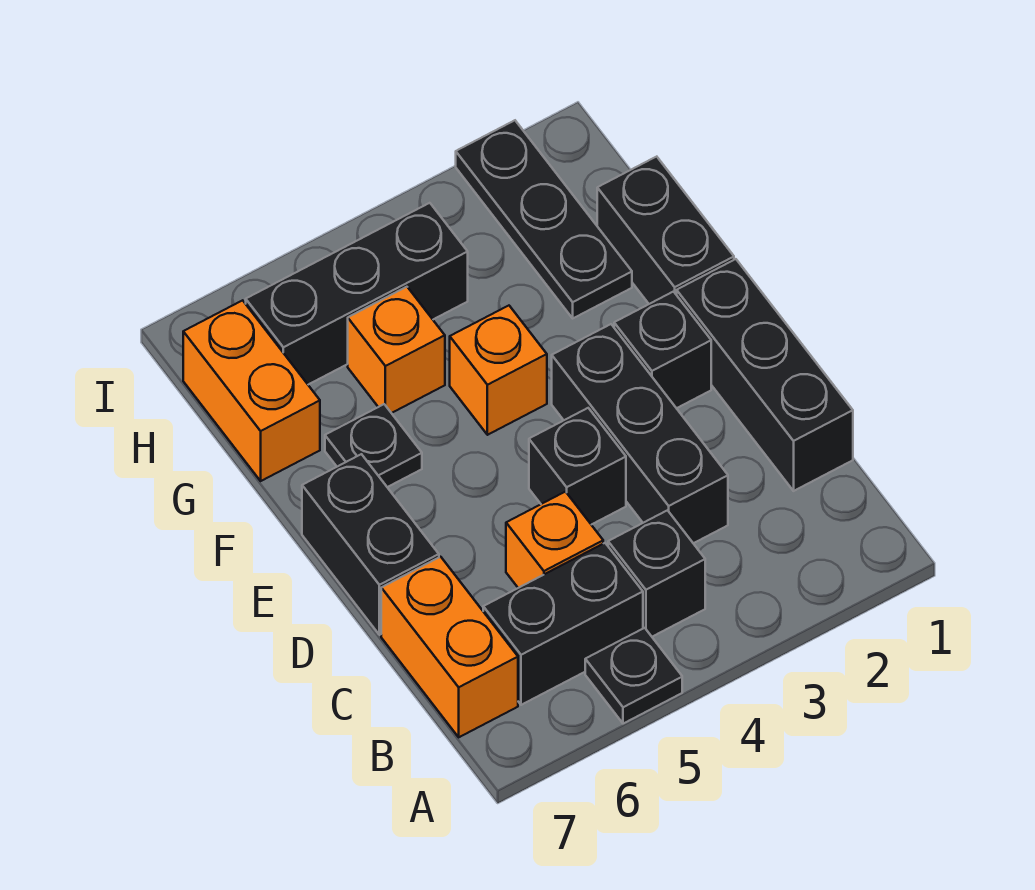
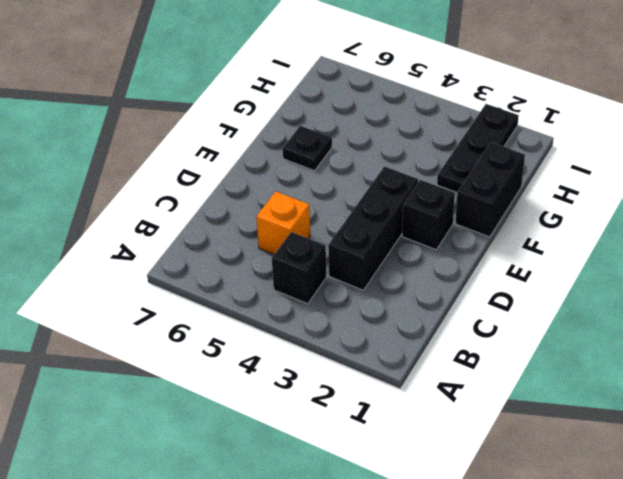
none -> black plate A5 level 1
none -> black brick B5:B6 level 1
none -> orange brick B7:C7 level 1

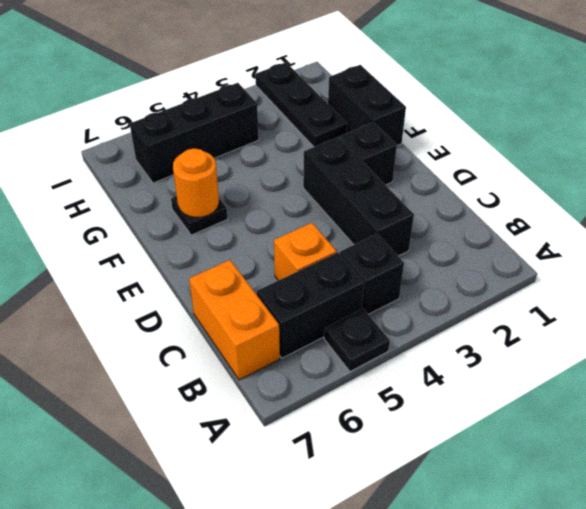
orange round brick F6 level 2 -> none
none -> black brick C1:E1 level 1
none -> black brick D4 level 1
none -> black brick D7:E7 level 1

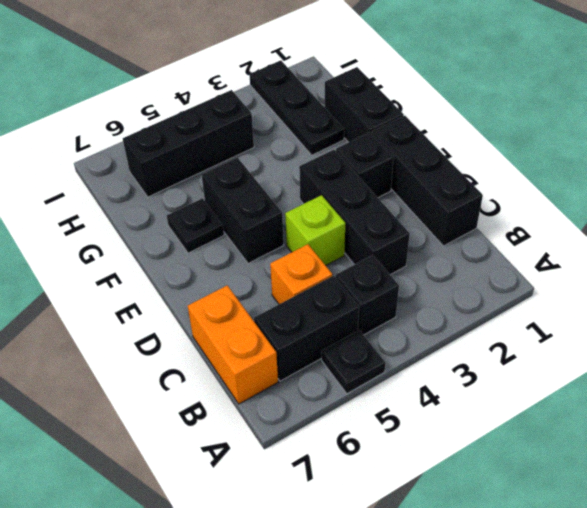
lime brick D4 level 1 -> black brick D4 level 1
black brick E5:F5 level 1 -> black brick D7:E7 level 1
none -> orange brick F4 level 1
none -> orange brick G5 level 1
none -> orange brick G7:H7 level 1

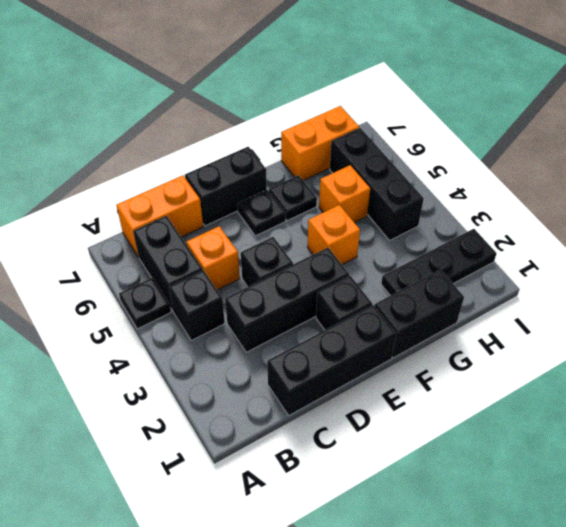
black plate E6 level 1 -> none

